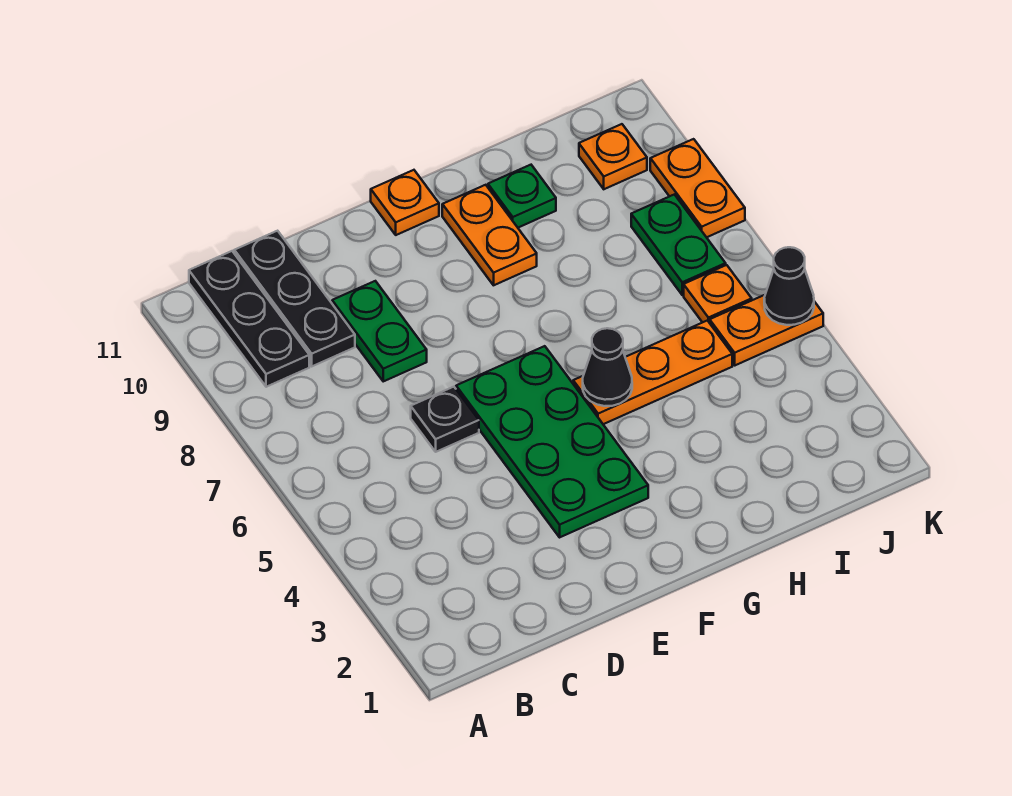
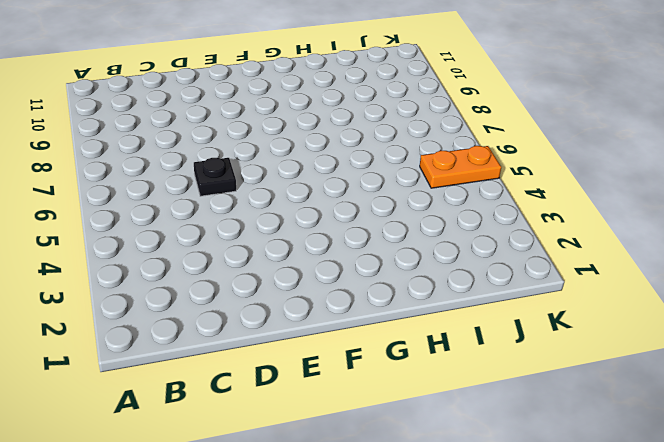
none -> black plate B9:B11 level 1
none -> black plate C9:C11 level 1
none -> green plate D8:D9 level 1

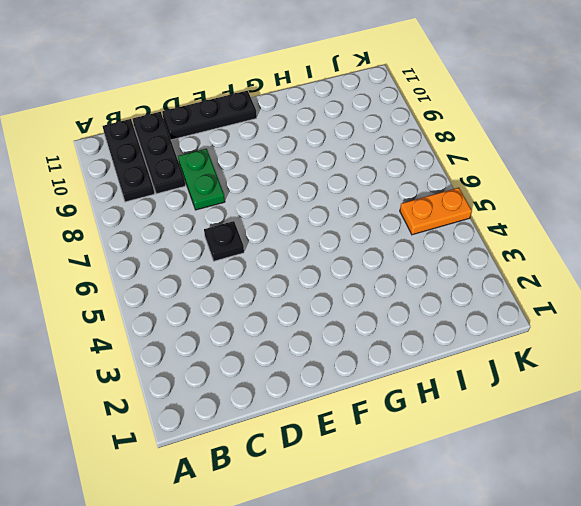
black plate D11:F11 level 1 -> orange plate F11 level 1
none -> green plate E3:F6 level 1
none -> orange plate G5:I5 level 1
none -> orange plate G9:G10 level 1

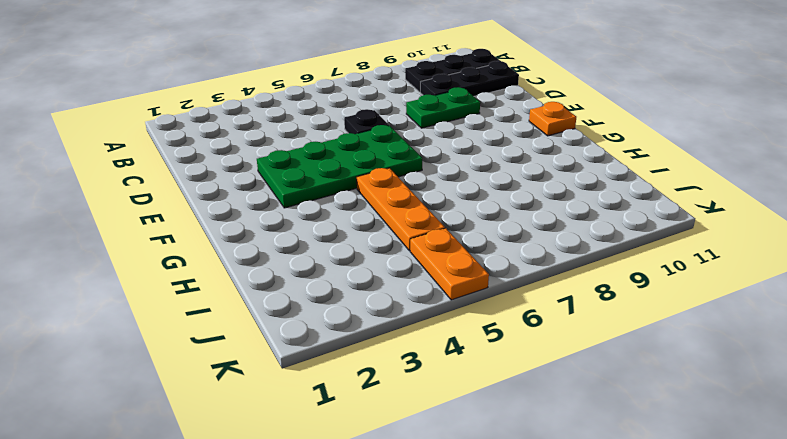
none -> orange plate G9:G10 level 1
none -> green plate H10 level 1
none -> orange plate J6 level 1

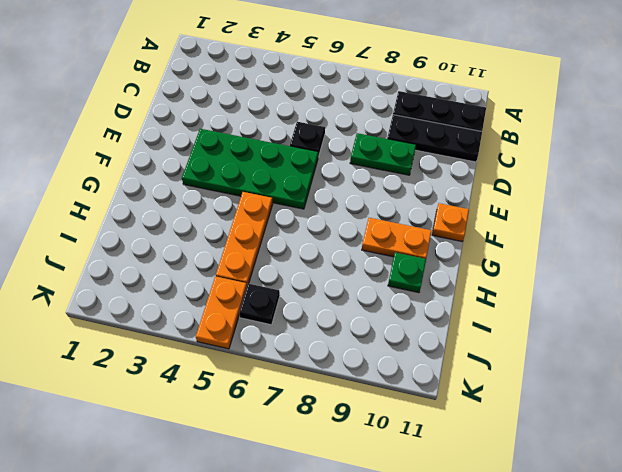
black plate J6 level 1 -> orange plate J6 level 1
none -> green plate J7:J8 level 1
none -> orange plate J10 level 1
none -> orange plate K8:K9 level 1

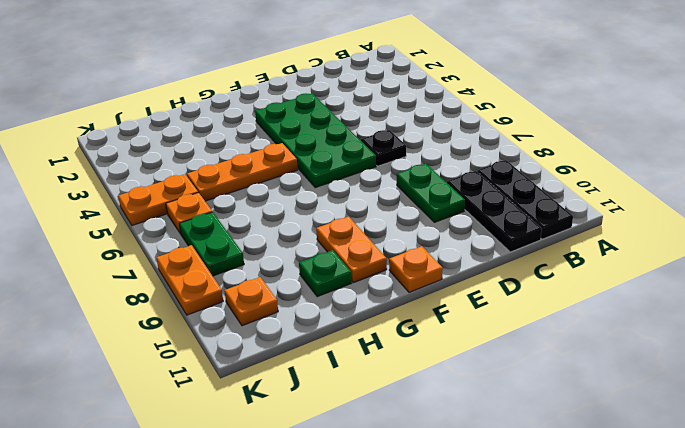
none -> black cone G5 level 2
none -> black cone K5 level 2

